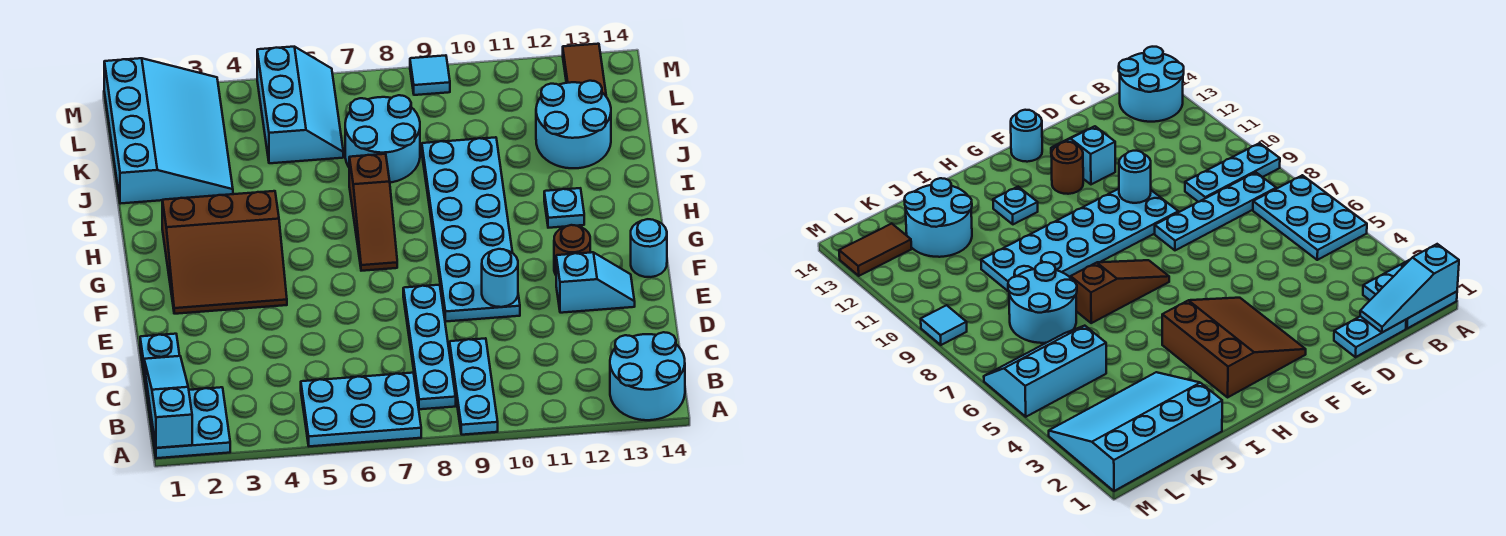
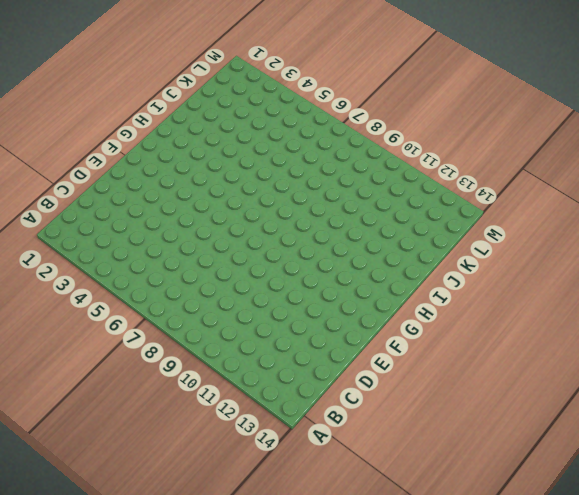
none -> cyan plate A1:B2 level 1
none -> cyan plate A5:B7 level 1
none -> cyan plate A9:C9 level 1

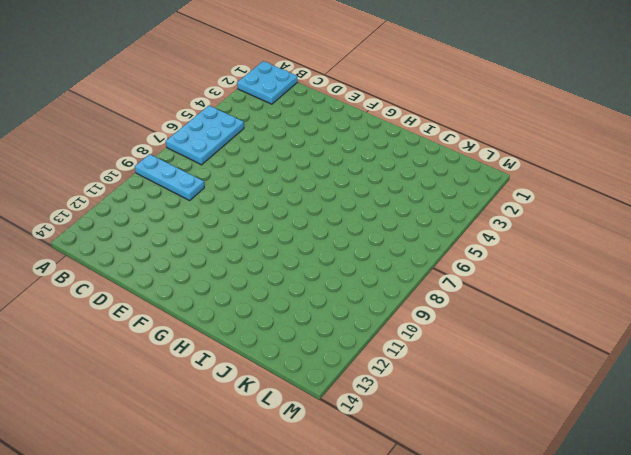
none -> cyan round brick A13:B14 level 1
none -> cyan plate B8:E8 level 1
none -> cyan plate C1:D1 level 1

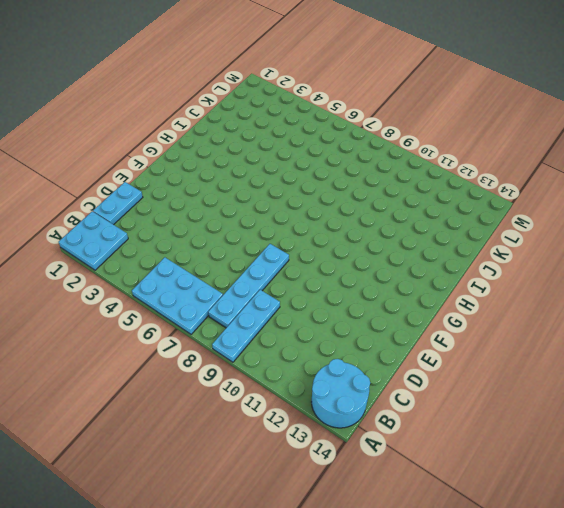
none -> cyan plate E9:J10 level 1
none -> cyan slope E12:E13 level 1 top 12
none -> brown slope F2:H4 level 1 top H

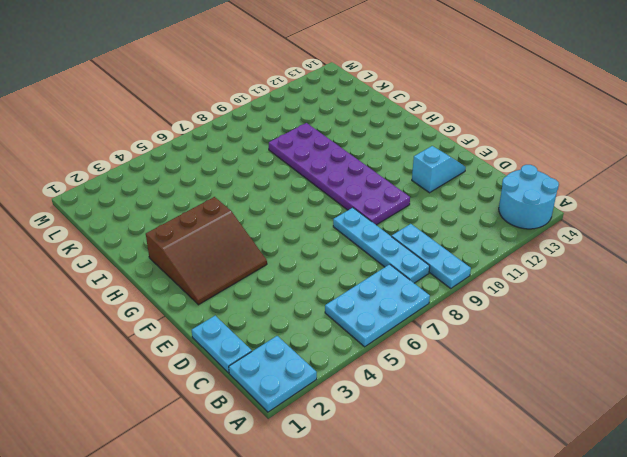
purple plate E9:J10 level 1 -> cyan plate E9:J10 level 1
none -> brown round brick F12 level 1
none -> cyan round brick F14 level 1
none -> brown slope G7:I7 level 1 top I

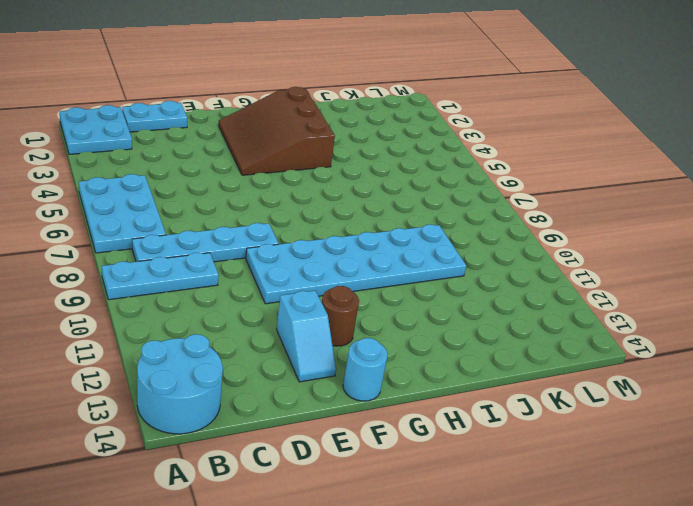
none -> brown slope G7:I7 level 1 top I
none -> cyan plate H12 level 1
none -> cyan slope J1:M3 level 1 top 1

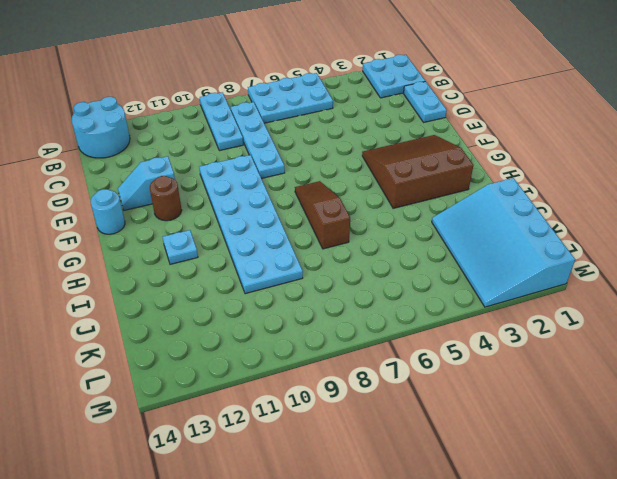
none -> cyan round brick J7:K8 level 1
none -> cyan round brick J12:K13 level 1
none -> cyan slope K5:M6 level 1 top 5

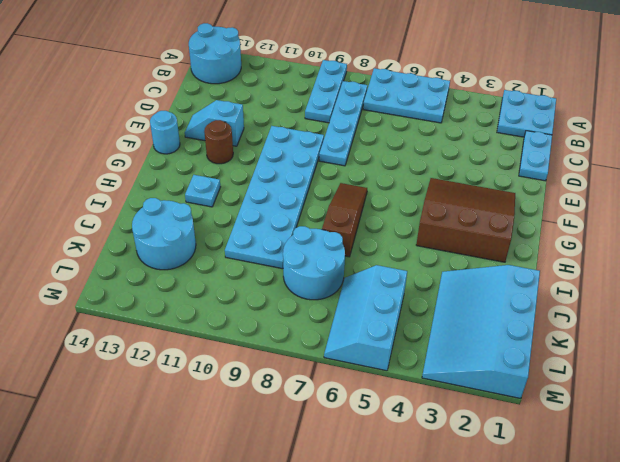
none -> brown tile L13:M13 level 1
none -> cyan tile M9 level 1
none -> cyan slope A1:C1 level 2 top A

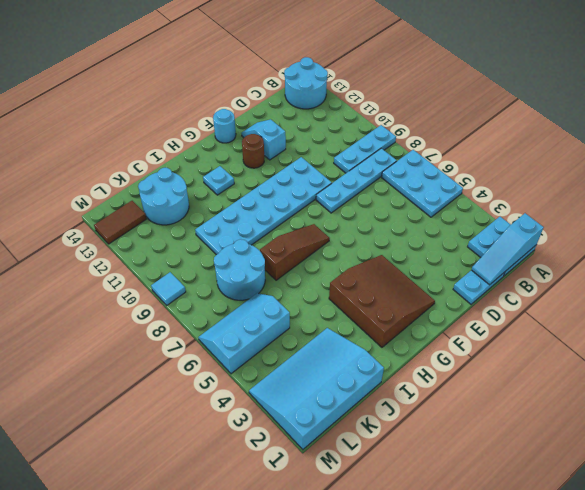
none -> cyan round brick E10 level 2

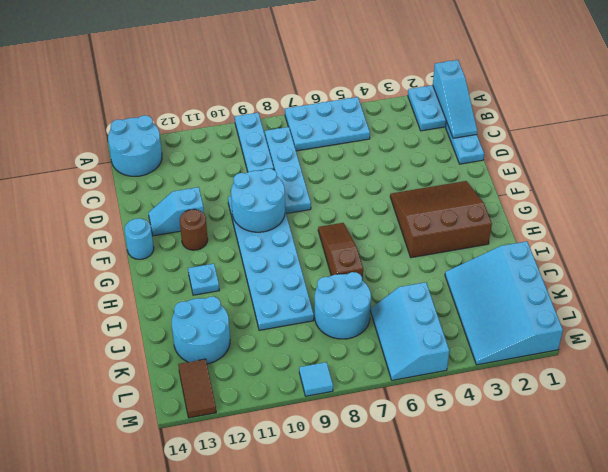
cyan round brick E9:F10 level 2 -> cyan round brick E10 level 2

